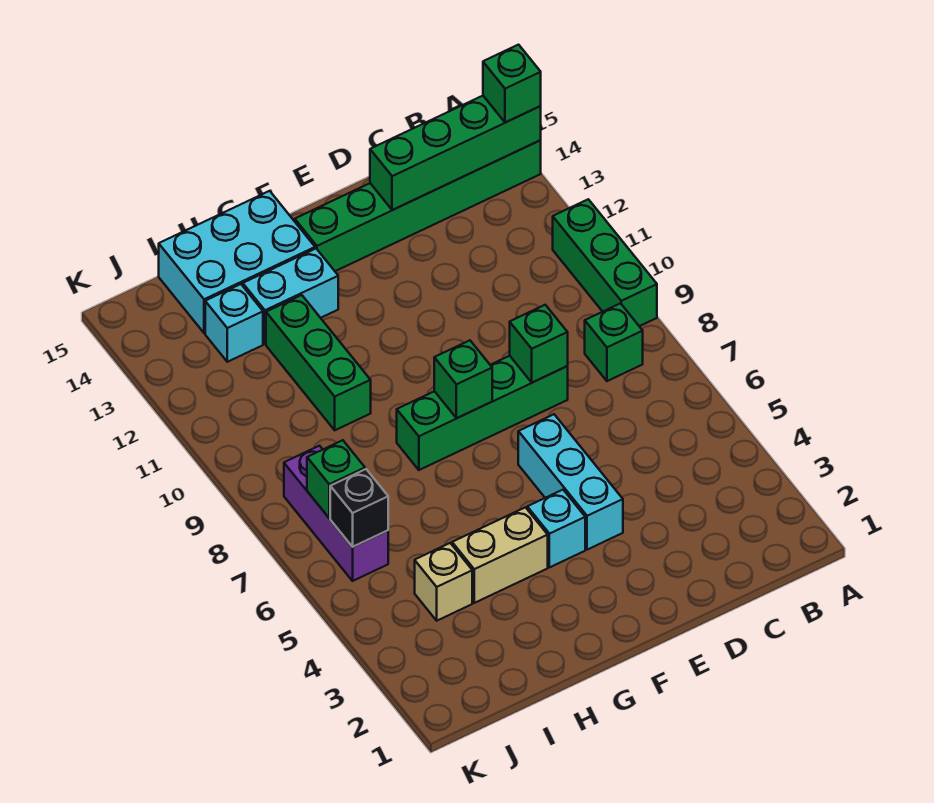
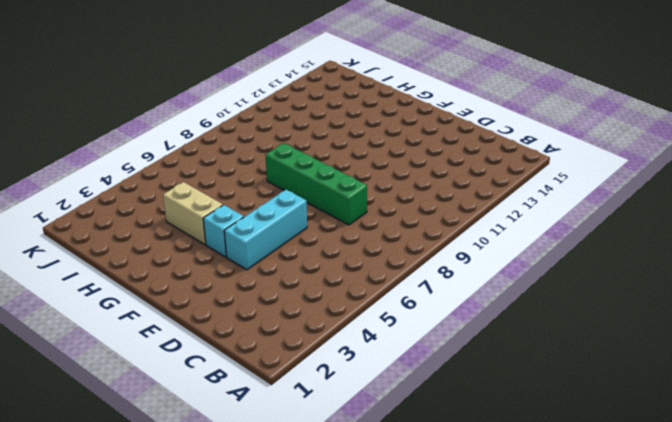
none -> green brick A9:A11 level 1
none -> green brick A14:F14 level 1
none -> green brick B8 level 1

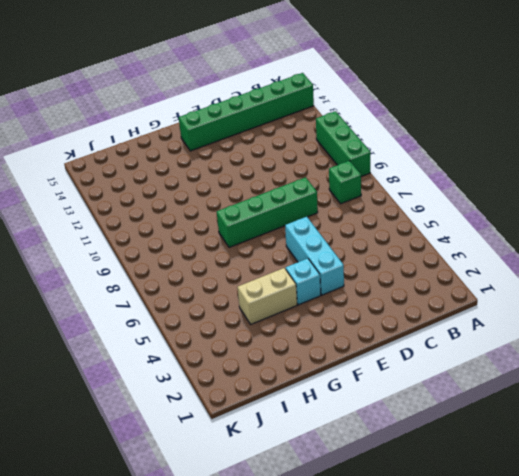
none -> cyan brick G13:H13 level 1
none -> cyan brick G14:I15 level 1
none -> green brick H10:H12 level 1

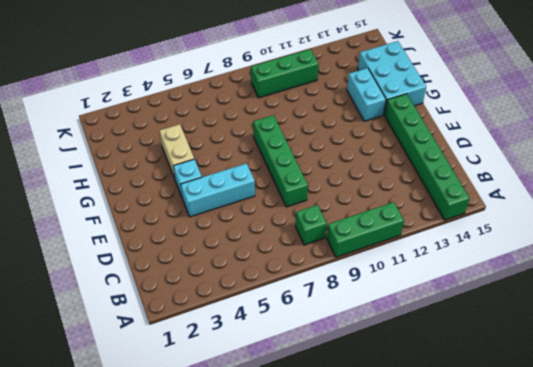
green brick J9:J11 level 1 -> green brick H10:H12 level 1
none -> tan brick I4 level 1
none -> cyan brick I13 level 1
none -> purple brick J6:J8 level 1

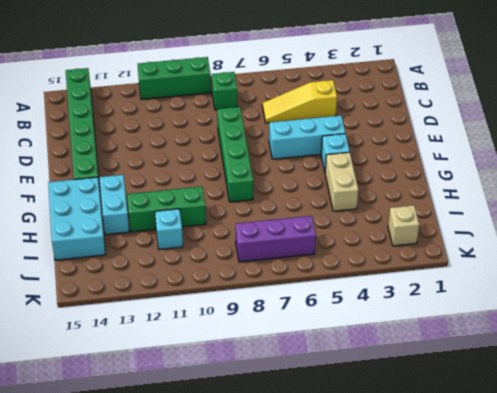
yellow slope C4:C6 level 1 top 4 -> none
cyan brick I11 level 1 -> cyan brick I13 level 1
tan brick J2 level 1 -> tan brick I4 level 1
none -> green brick A14:D14 level 2
none -> green brick D8 level 2
none -> green brick F8 level 2

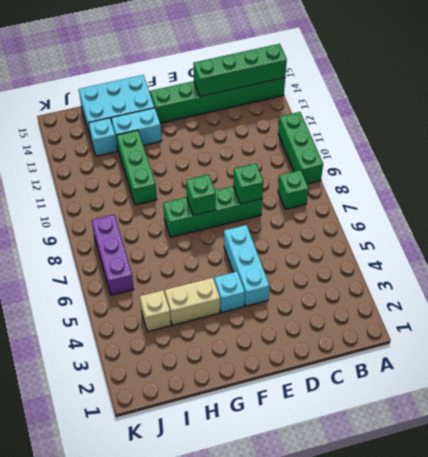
none -> black brick J6 level 2
none -> green brick J7 level 2
none -> green brick A14 level 3

